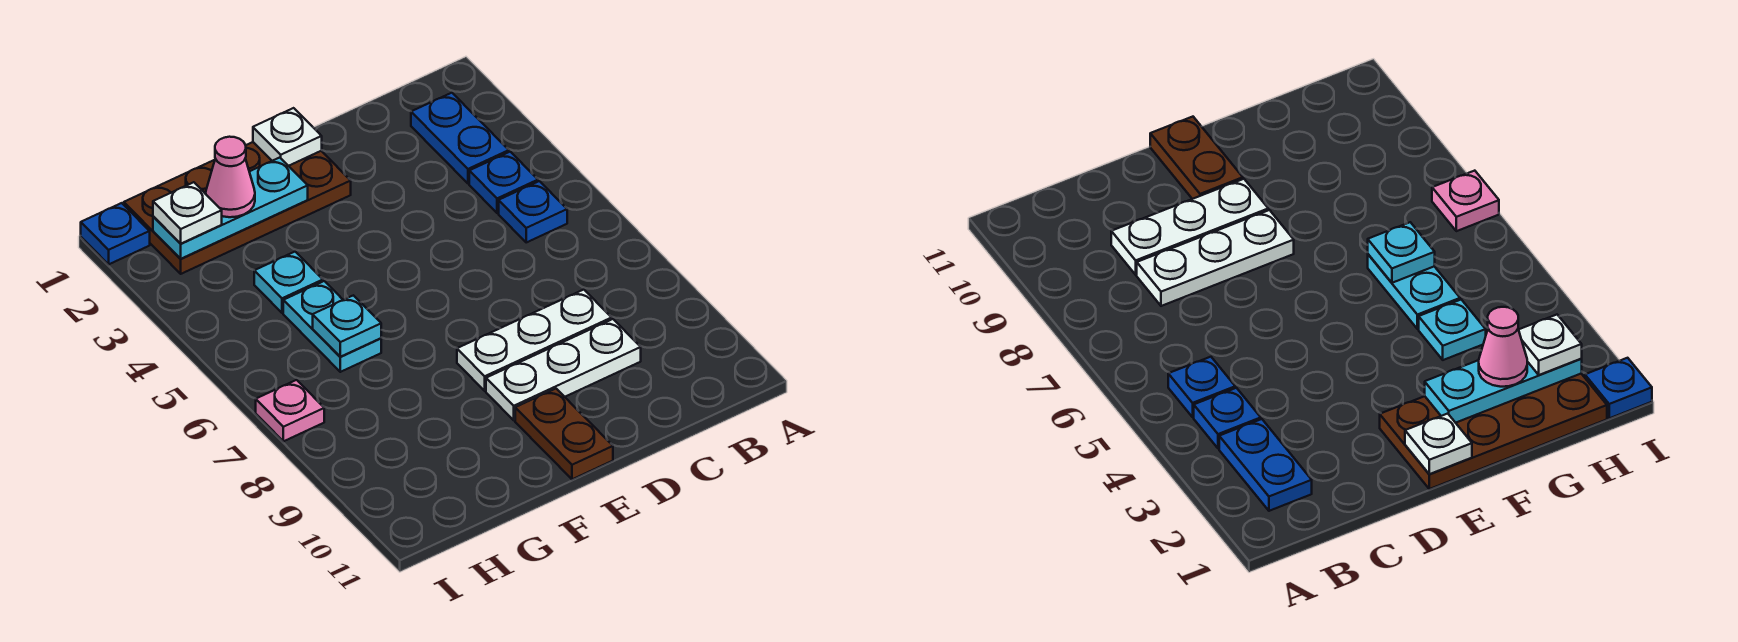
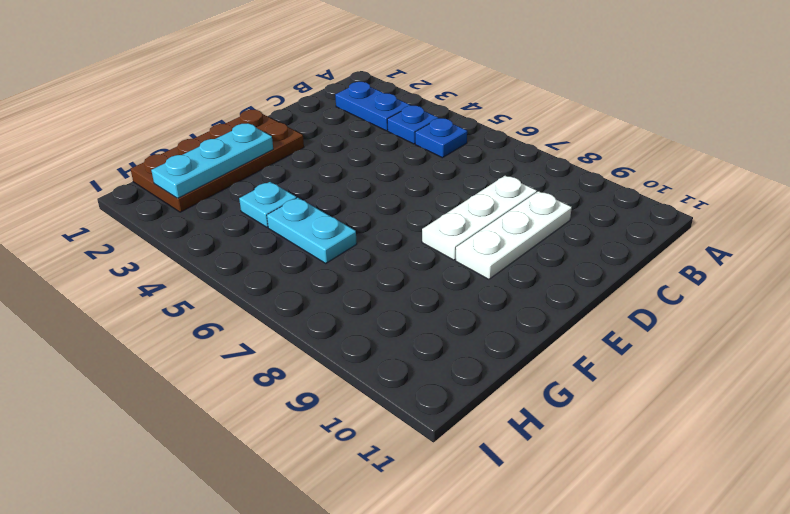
none -> brown plate E10:E11 level 1
none -> blue plate I1 level 1
none -> pink plate I7 level 1

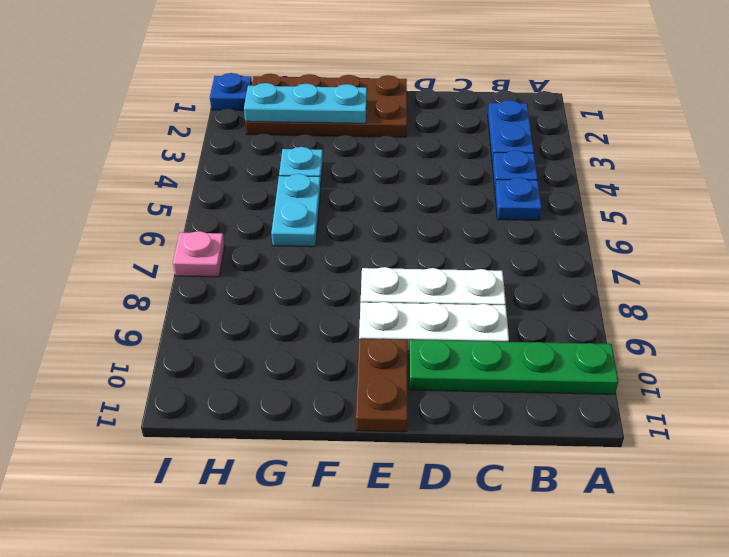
green plate A10:D10 level 1 -> none
none -> white plate E1 level 2
none -> cyan plate G6 level 2
none -> pink cone G2 level 3

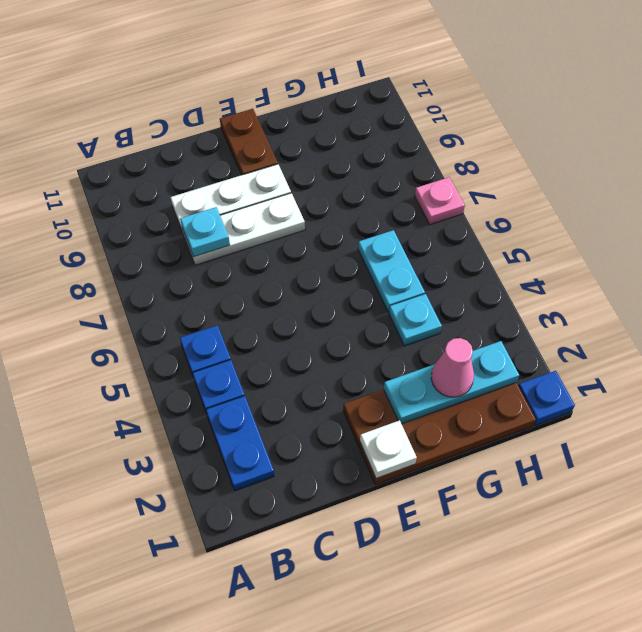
cyan plate C8 level 2 -> cyan plate G6 level 2
none -> white plate H2 level 3

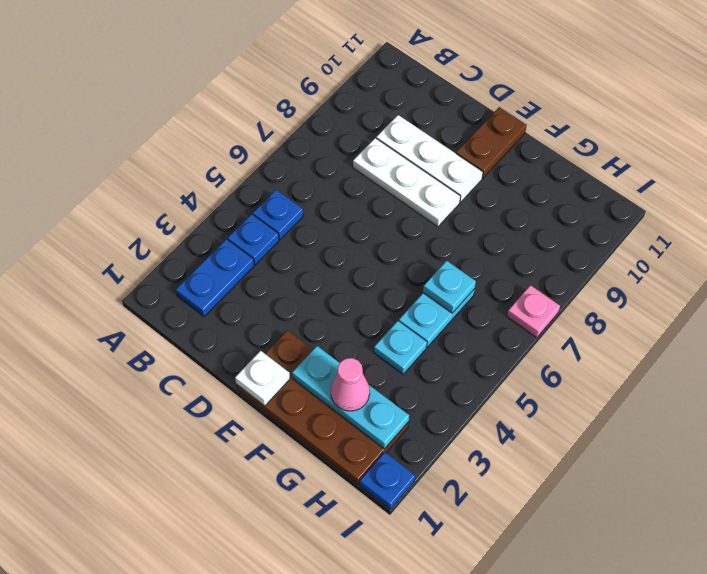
none -> white plate H2 level 3

